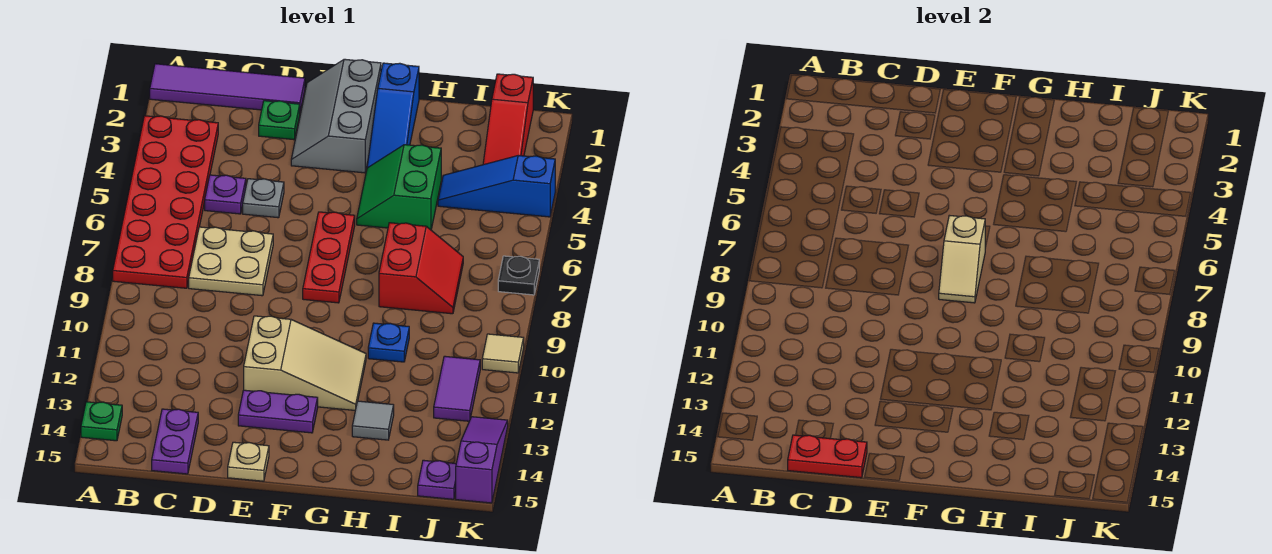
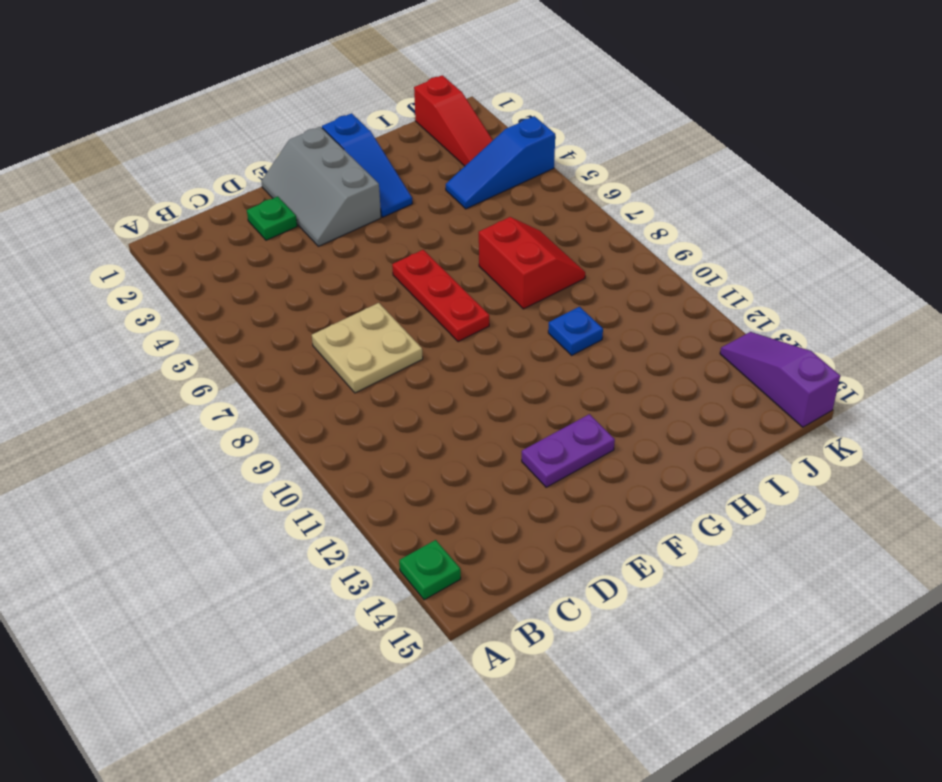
none -> purple tile A1:D1 level 1
none -> red plate A3:B8 level 1
none -> purple plate C5 level 1

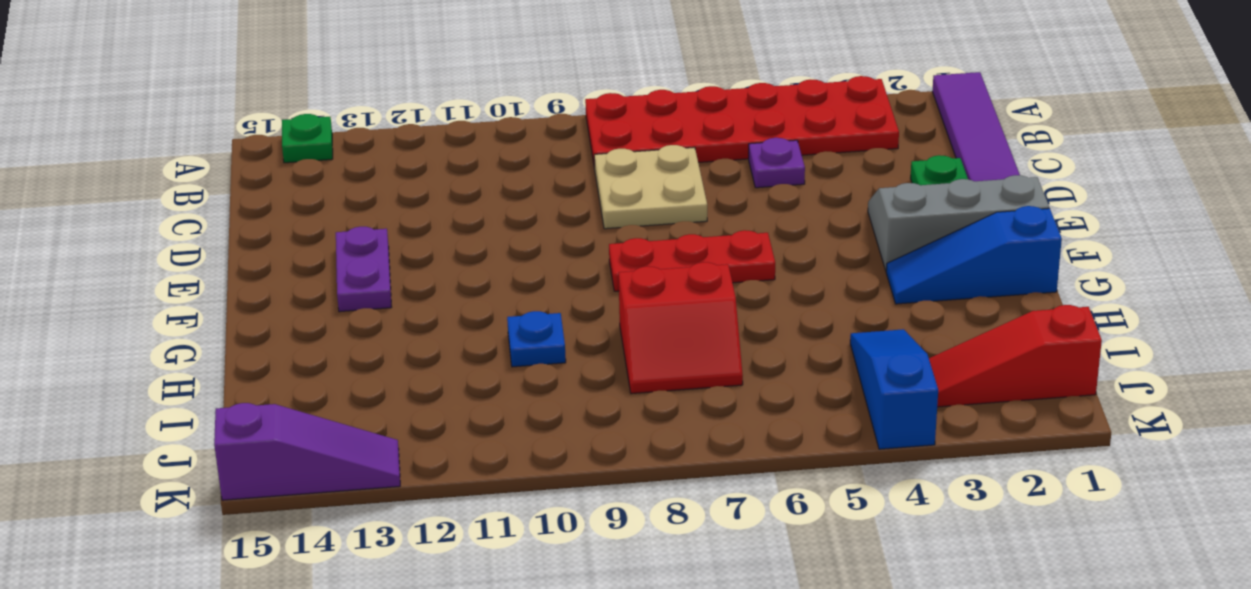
none -> purple plate C14:C15 level 1
none -> grey plate D5 level 1
none -> tan slope E11:G12 level 1 top E

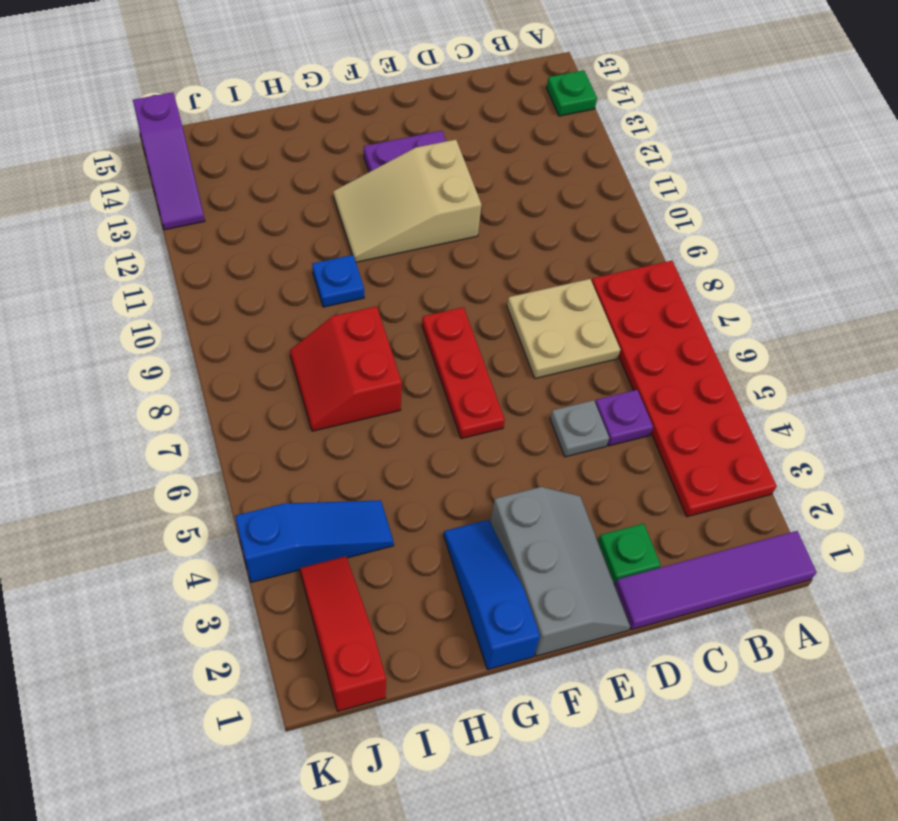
none -> purple plate C14:C15 level 1
none -> tan plate E15 level 1
none -> green slope G4:H5 level 1 top H

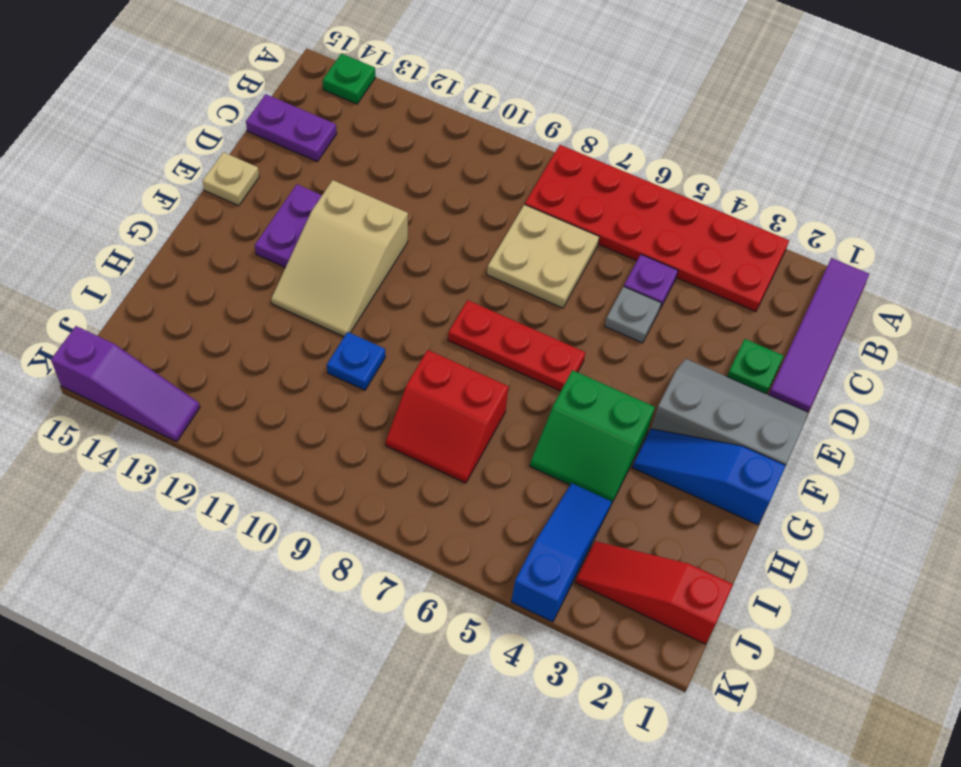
green slope G4:H5 level 1 top G -> green slope G4:H5 level 1 top H
none -> grey tile H13 level 1
none -> purple tile J11:J12 level 1
none -> purple plate J15 level 1

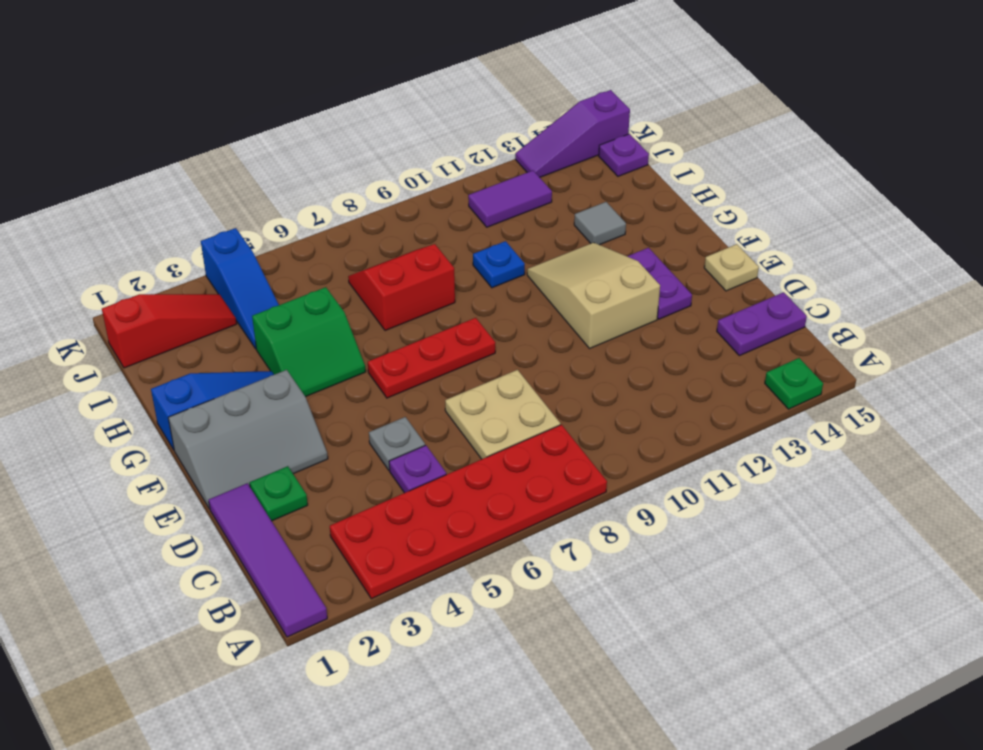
none -> black plate K7 level 1
none -> tan tile K10 level 1
none -> red plate C15:D15 level 2

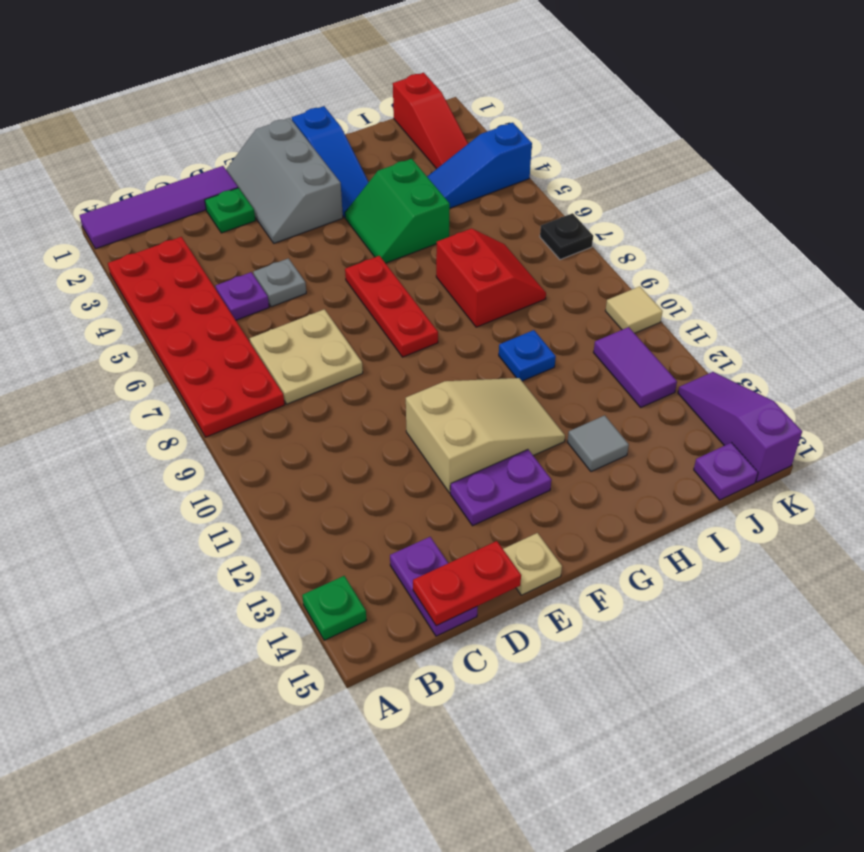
none -> tan slope F7:F8 level 2 top 7

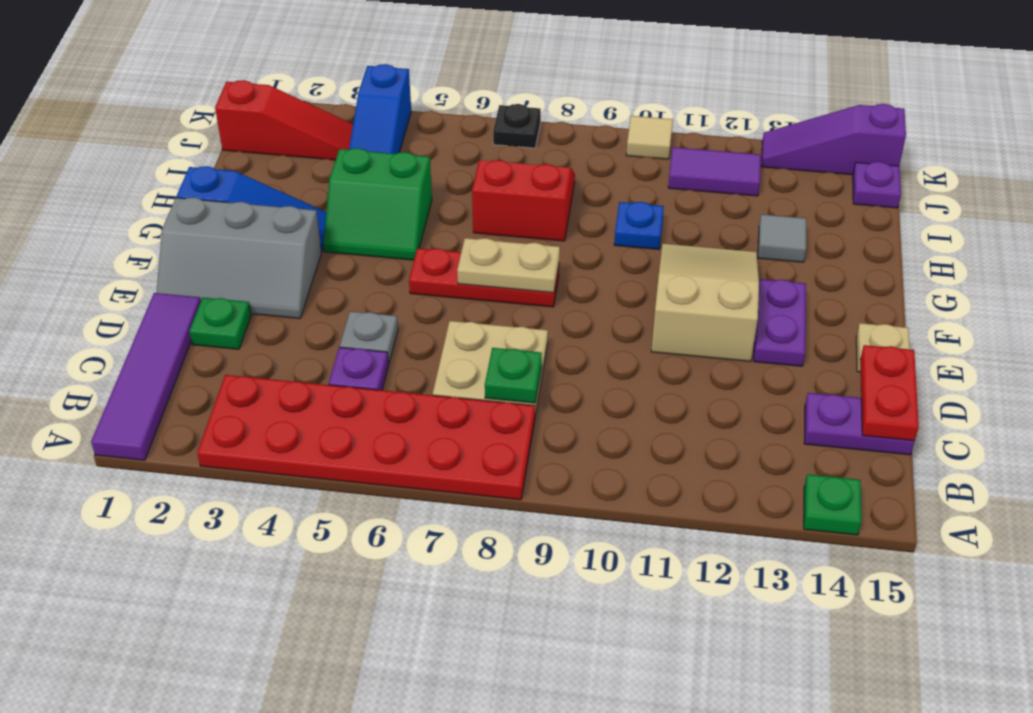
green plate C8 level 2 -> none
tan plate F7:F8 level 2 -> tan slope F7:F8 level 2 top 7

